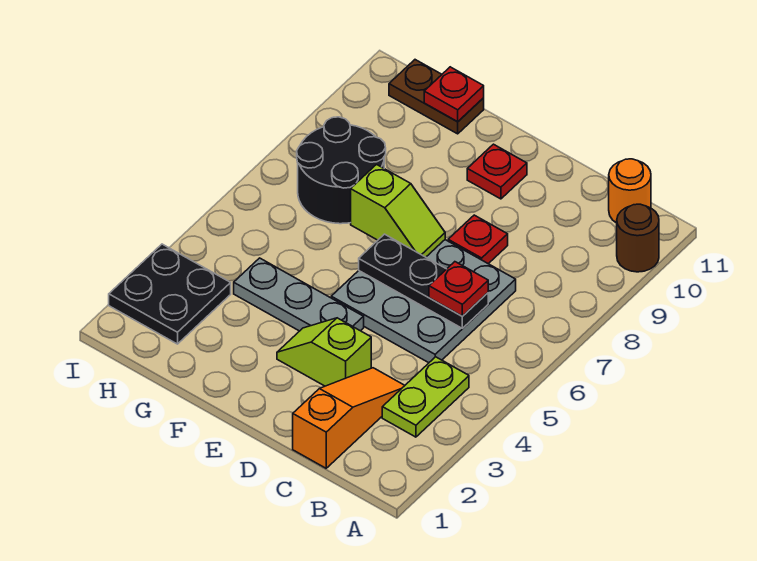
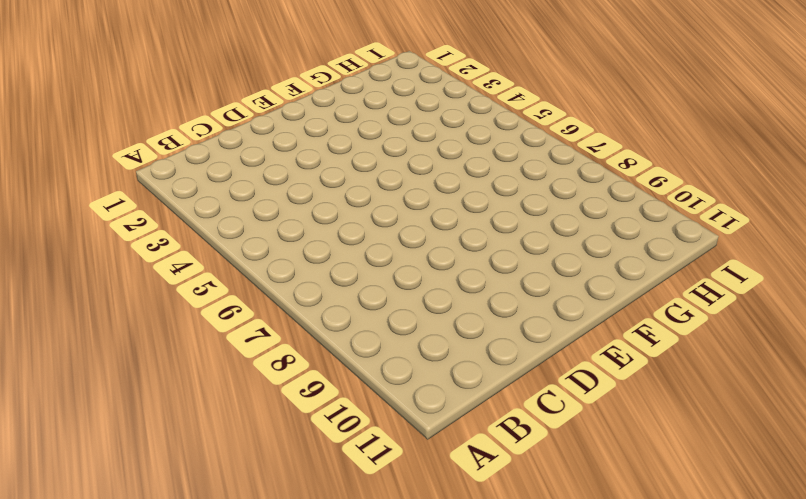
none -> brown round brick A10 level 1
none -> lime plate B3:B4 level 1
none -> orange round brick B11 level 1

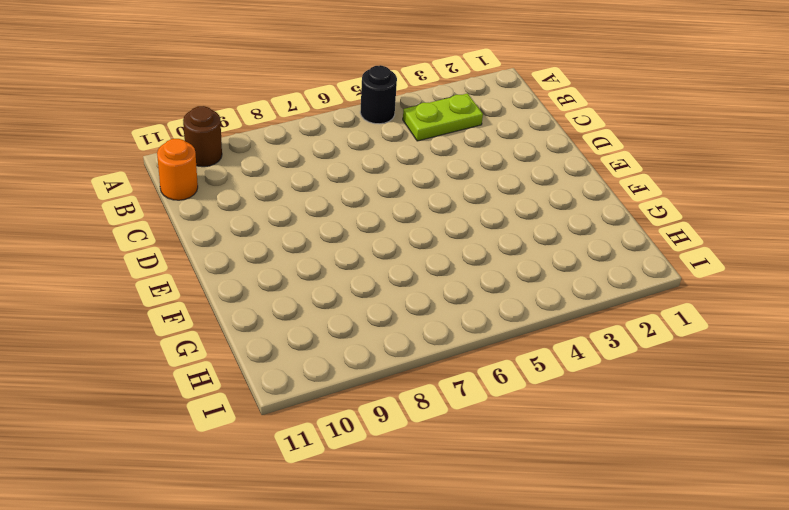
black round brick A5 level 1 -> none
none -> orange slope C1:C3 level 1 top 1
none -> grey plate C5:E7 level 1
none -> lime slope D3:E3 level 1 top D

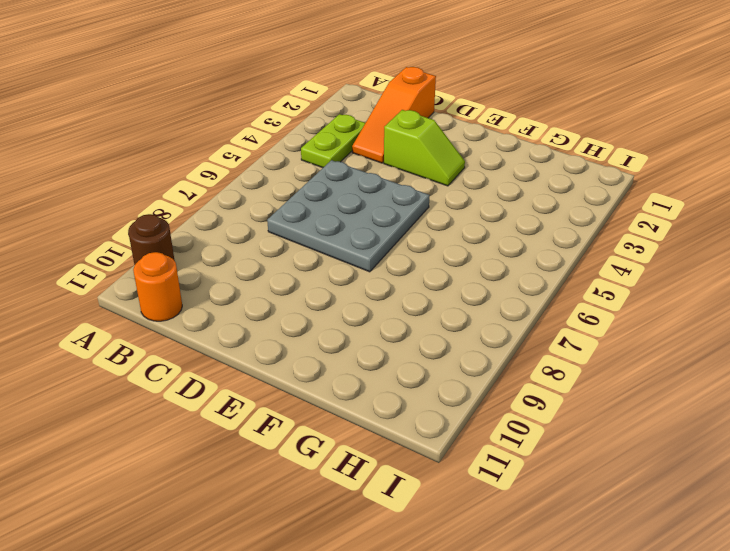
none -> red plate D8 level 1
none -> grey plate E4:G4 level 1
none -> red plate E10 level 1

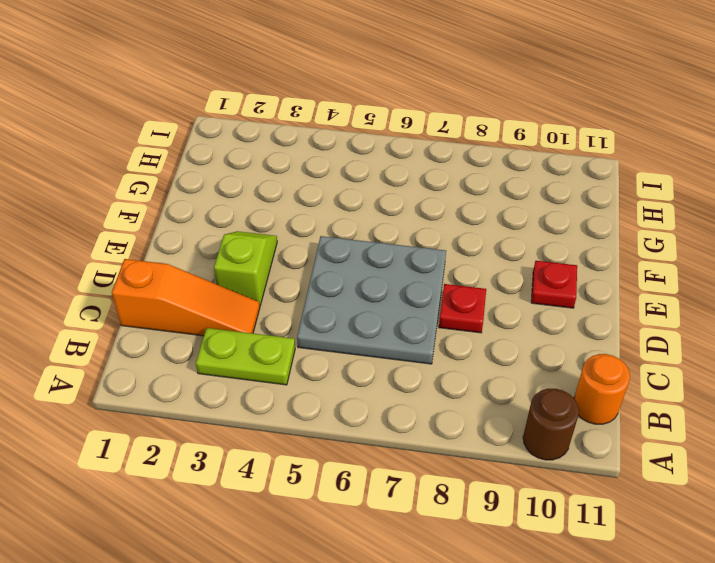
none -> grey plate E4:G4 level 1
none -> black round brick G7:H8 level 1
none -> brown plate G11:H11 level 1

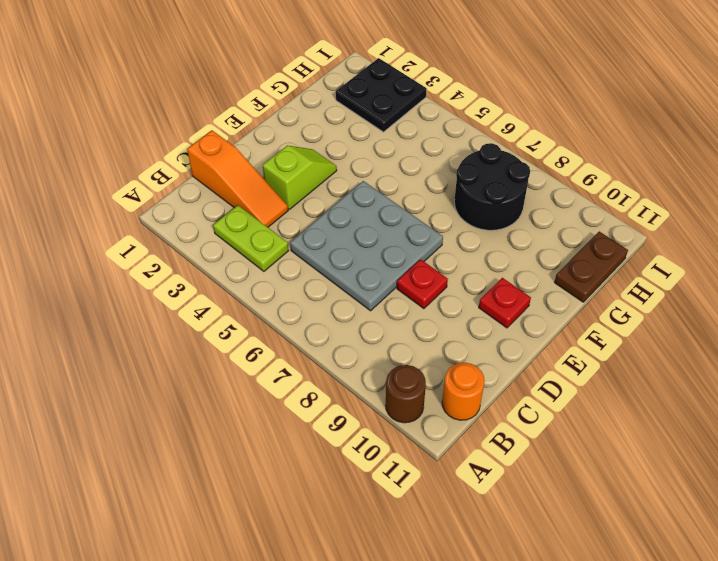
none -> grey plate E4:G4 level 1
none -> black plate C6:E6 level 2
none -> lime slope E7:F7 level 2 top F

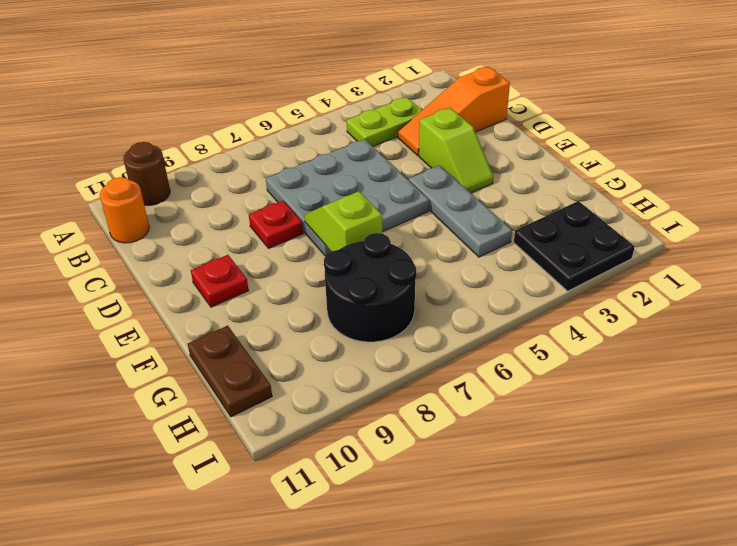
none -> black plate C6:E6 level 2
none -> red plate G11 level 2
none -> red plate C6 level 3

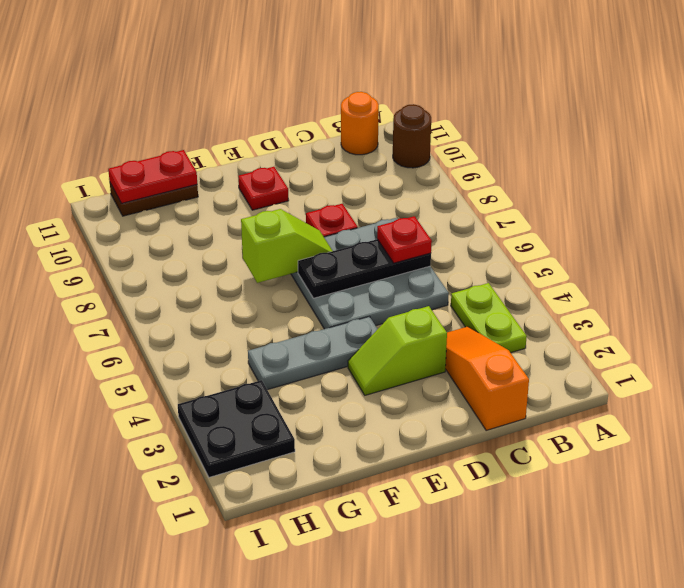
red plate G11:H11 level 2 -> red plate G11 level 2
none -> black round brick G7:H8 level 1

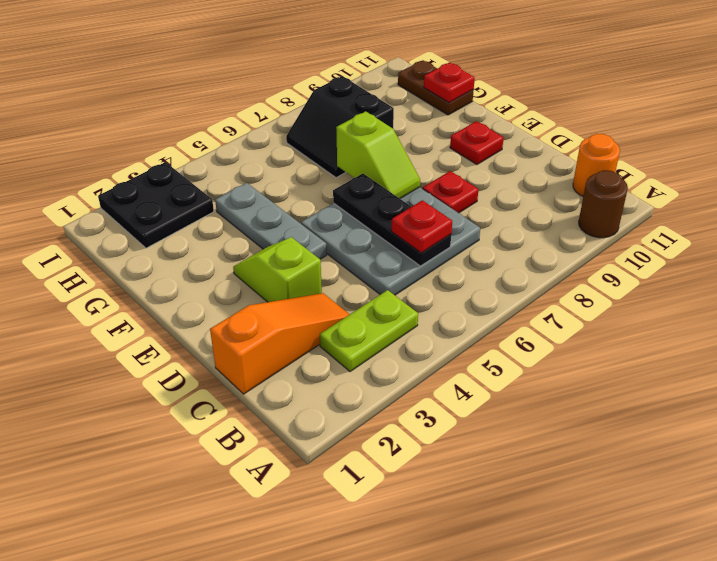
black slope G7:H8 level 1 top 8 -> black round brick G7:H8 level 1

